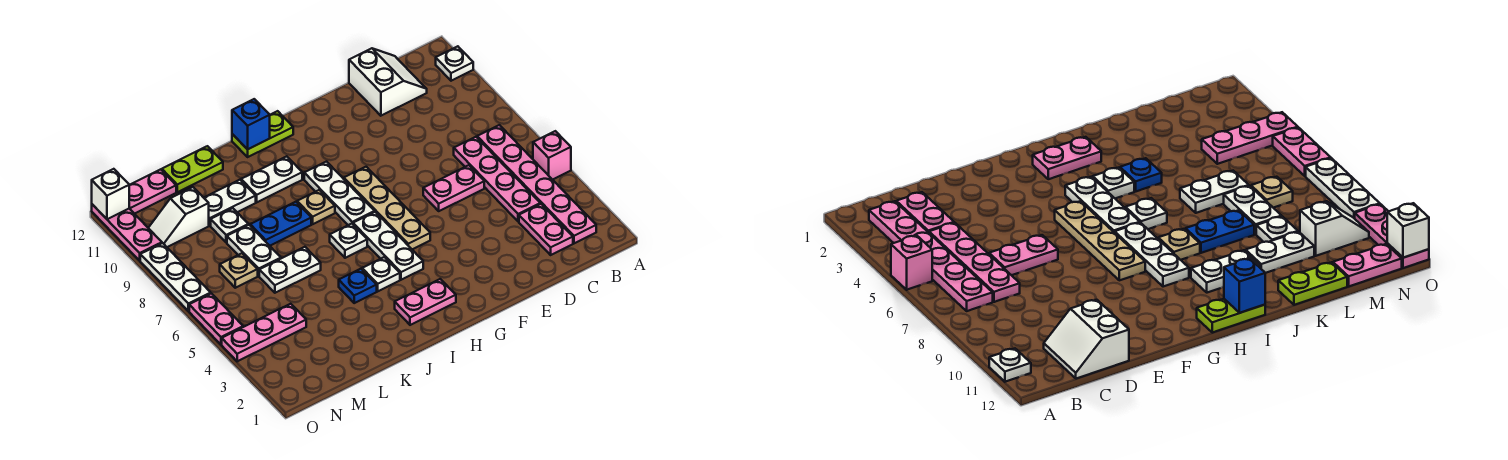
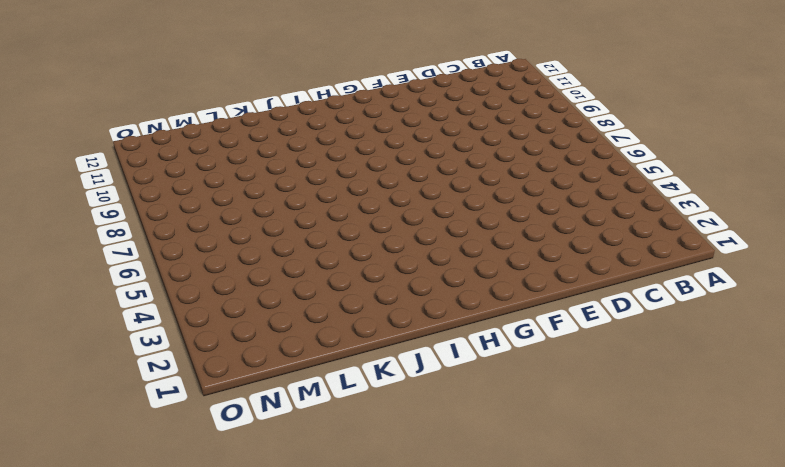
none -> pink brick A5 level 1
none -> white plate A11 level 1
none -> pink plate B2:B7 level 1
none -> pink plate C2:C3 level 1

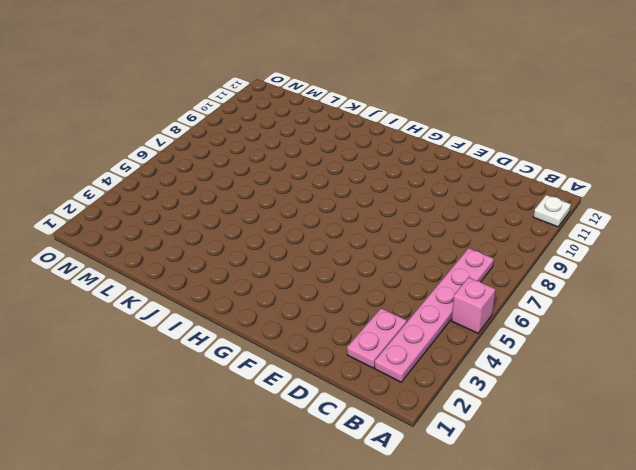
none -> pink plate C4:C7 level 1
none -> white slope C11:D12 level 1 top D
none -> pink plate D6:E6 level 1
none -> tan plate G5:G8 level 1

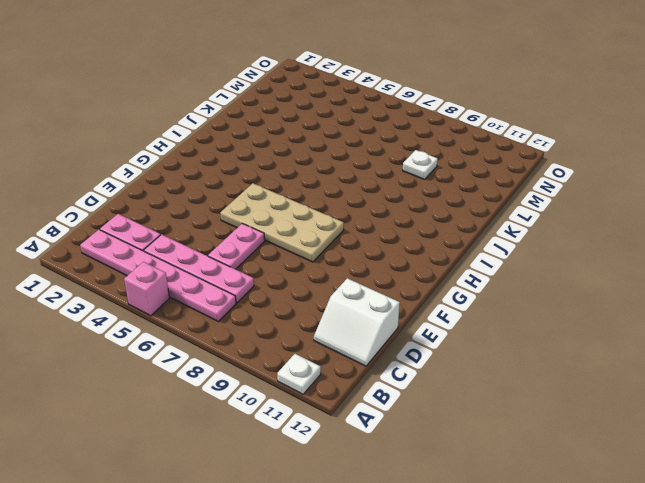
tan plate F5:G8 level 1 -> tan plate G5:G8 level 1
none -> pink plate H2:I2 level 1
none -> white plate H4:H6 level 1
none -> white plate H7:H9 level 1
none -> lime plate H12:I12 level 1

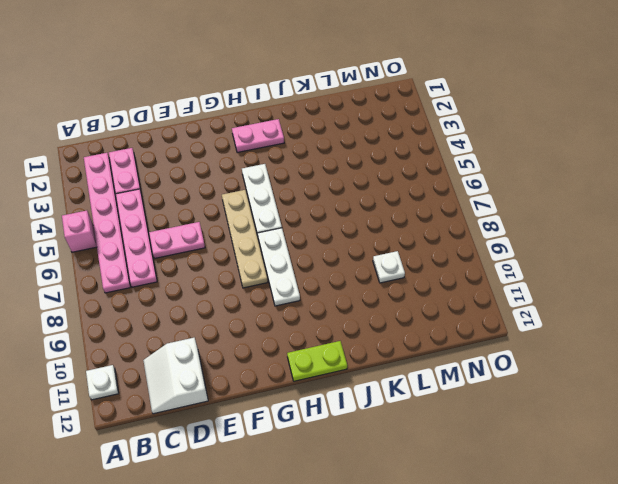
none -> white plate I4 level 1
none -> white plate I6 level 1
none -> tan plate I8 level 1
none -> white plate I10:J10 level 1

